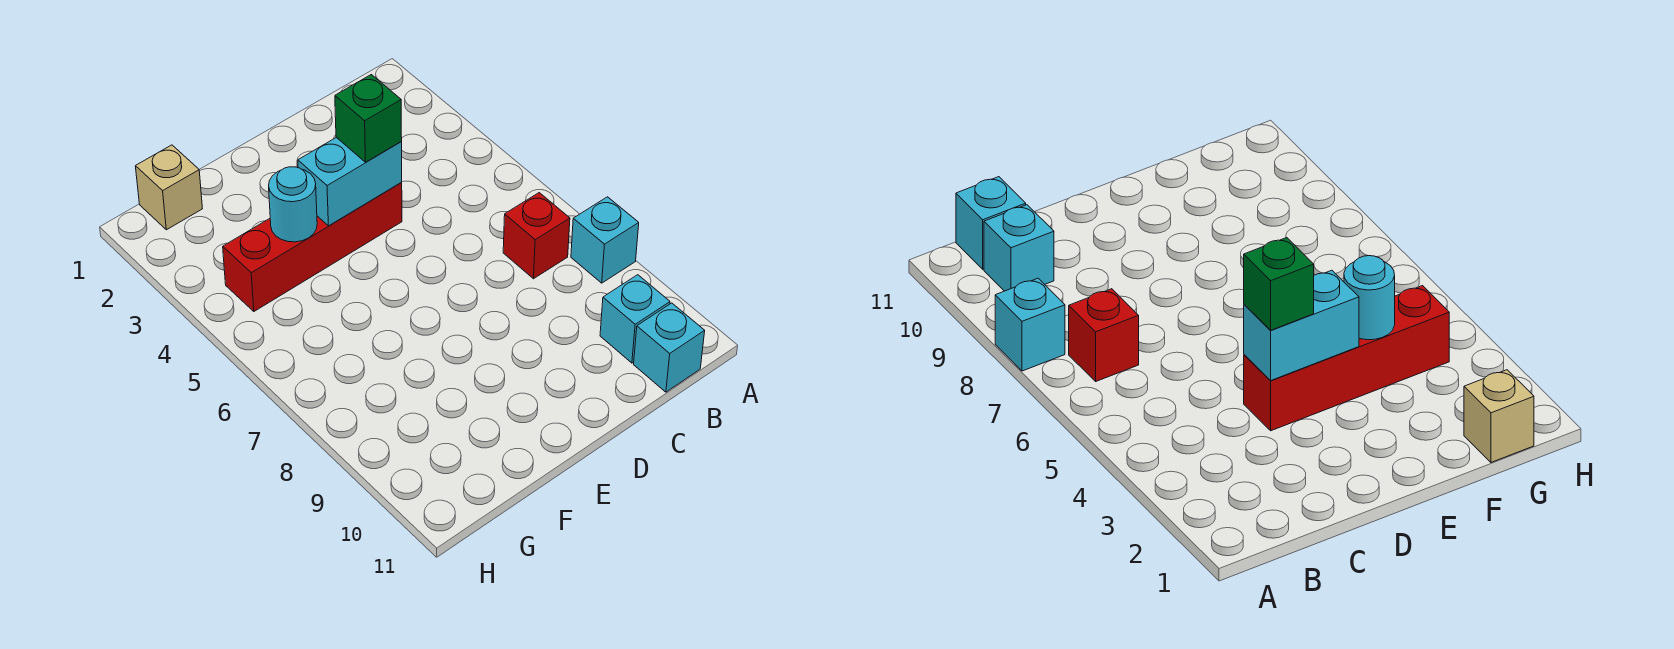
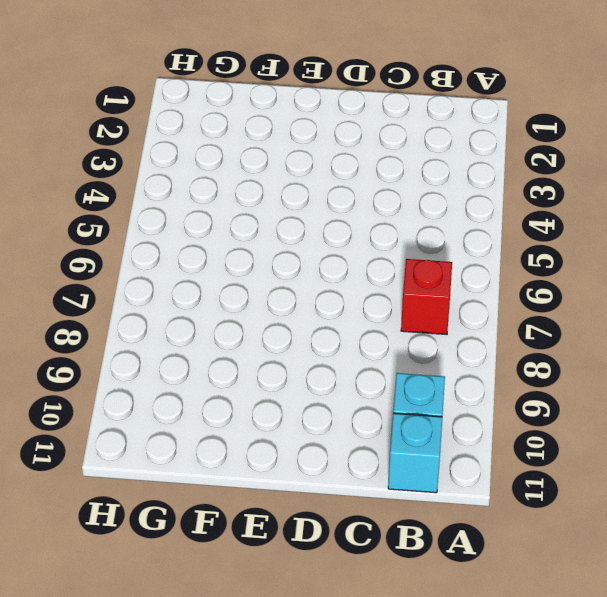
none -> cyan brick A8 level 1
none -> red brick D4:G4 level 1

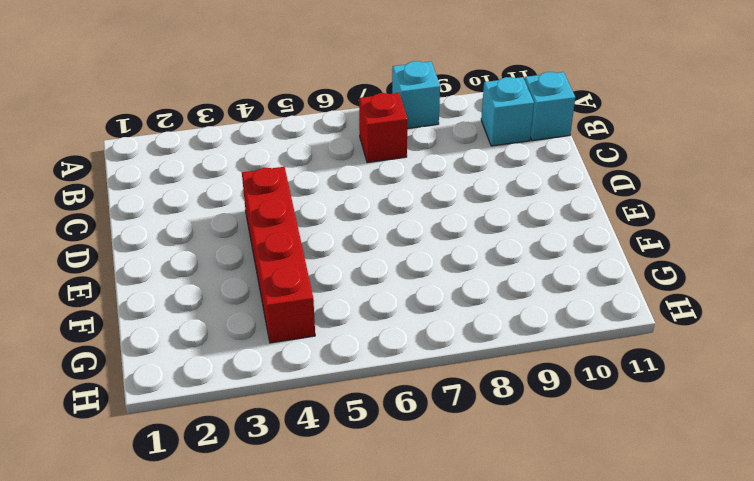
none -> tan brick G1 level 1
none -> cyan brick D4:E4 level 2

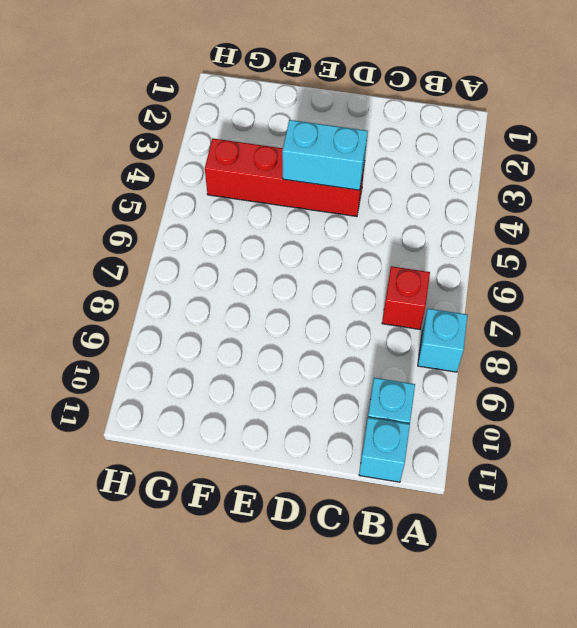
none -> tan brick G1 level 1
none -> cyan round brick F4 level 2

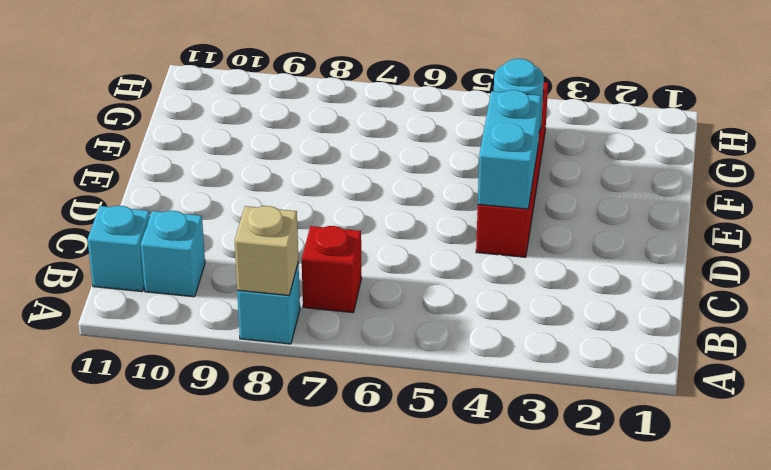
tan brick A8 level 2 -> tan brick G1 level 1
none -> green brick D4 level 3

